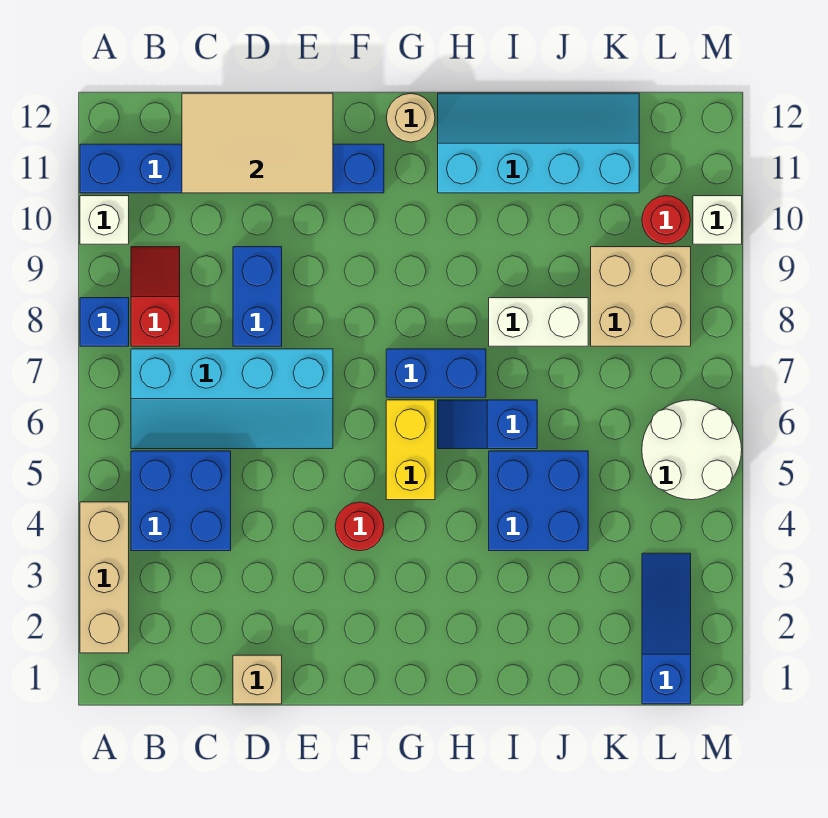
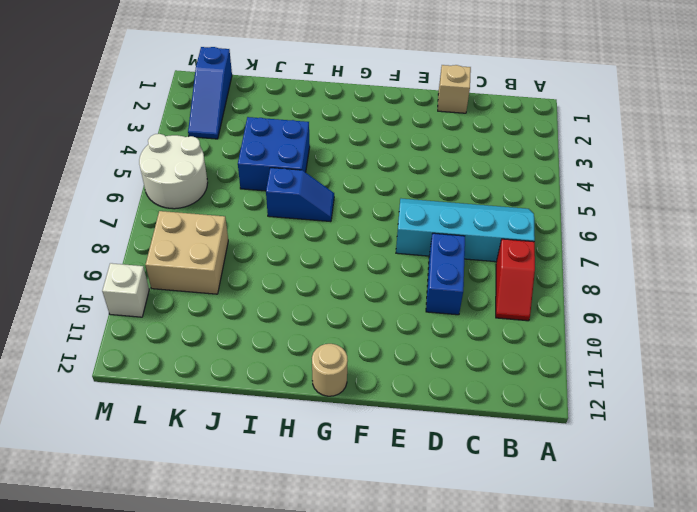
none -> tan brick A2:A4 level 1
none -> blue brick A8 level 1
none -> white brick A10 level 1

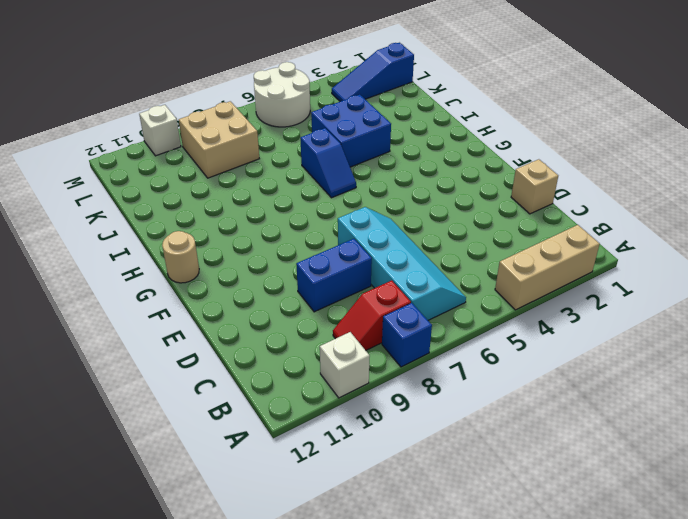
none -> blue brick A11:F11 level 1
none -> blue brick B4:C5 level 1
none -> red round brick F4 level 1

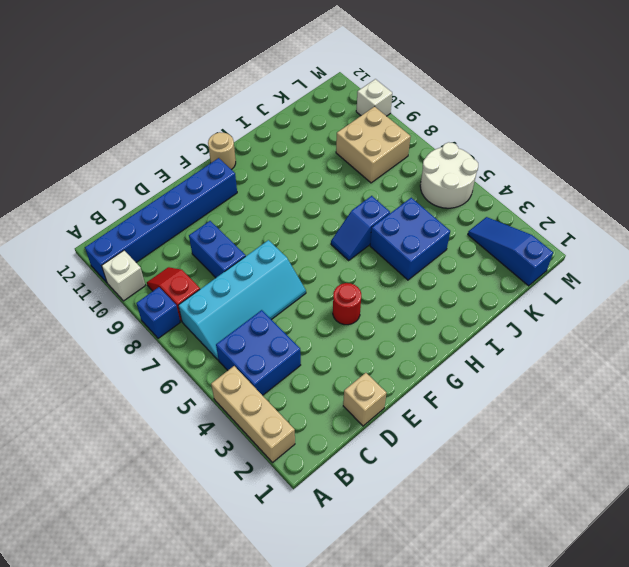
none -> yellow brick G5:G6 level 1
none -> blue brick G7:H7 level 1
none -> cyan slope H11:K12 level 1 top 11

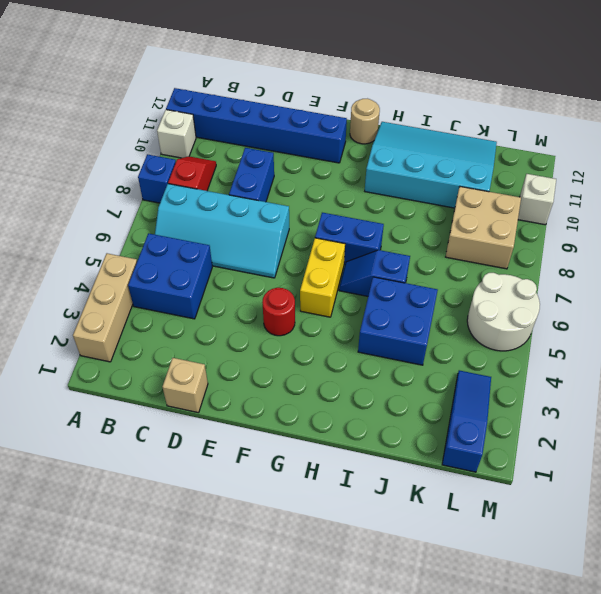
cyan slope H10:K12 level 1 top 10 -> cyan slope H11:K12 level 1 top 11
none -> white brick I8:J8 level 1
none -> red round brick L10 level 1
none -> tan tile C11:E12 level 2

